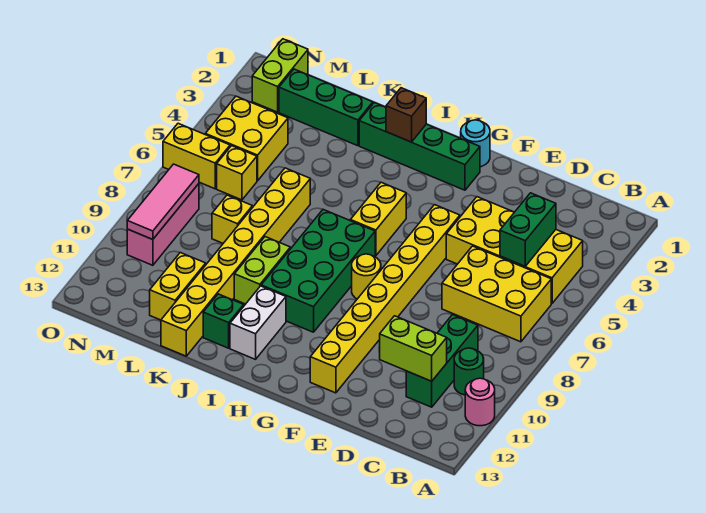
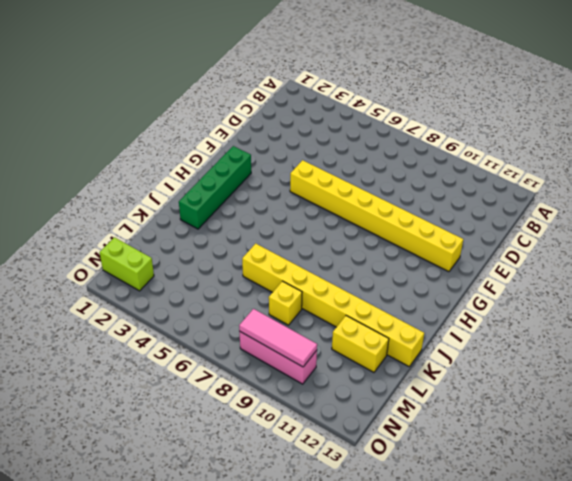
none -> pink round brick A11 level 1
none -> yellow brick B4:E5 level 1
none -> yellow brick B6:D7 level 1

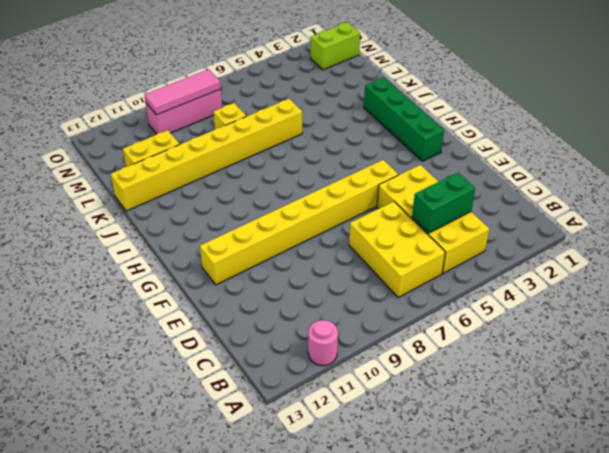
none -> green round brick B10 level 1
none -> green brick C9:C11 level 1
none -> cyan round brick G1 level 1

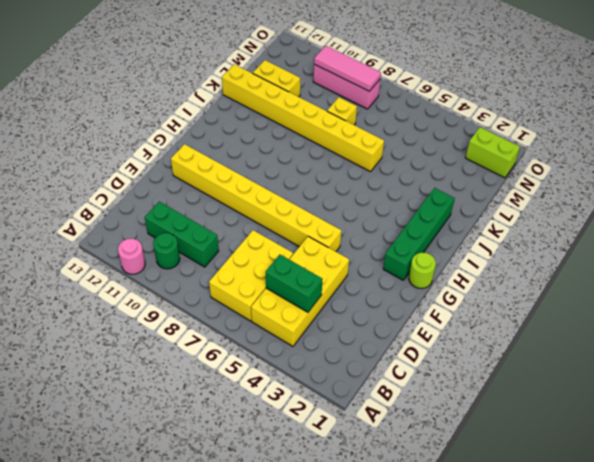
lime round brick G1 level 1 -> cyan round brick G1 level 1
none -> yellow round brick G8 level 1
none -> yellow brick H5:H6 level 1
none -> green brick H7:I10 level 1

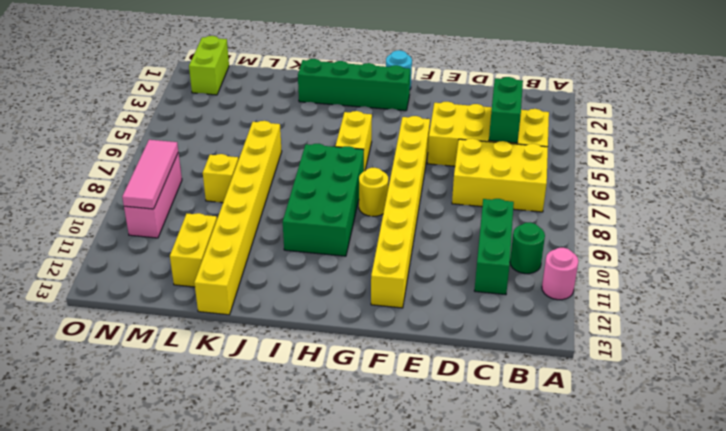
none -> white brick I11:I12 level 1
none -> lime brick J9:J10 level 1
none -> green brick J12 level 1

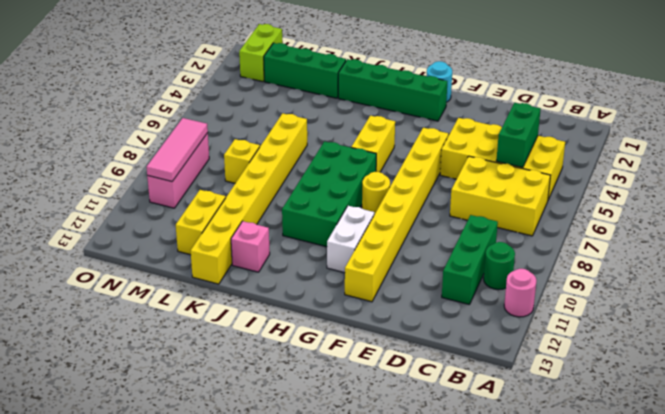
white brick G10:G11 level 1 -> white brick I11:I12 level 1
pink brick J12 level 1 -> green brick J12 level 1
none -> lime brick J9:J10 level 1
none -> yellow brick M4:N5 level 1
none -> yellow brick M6 level 1

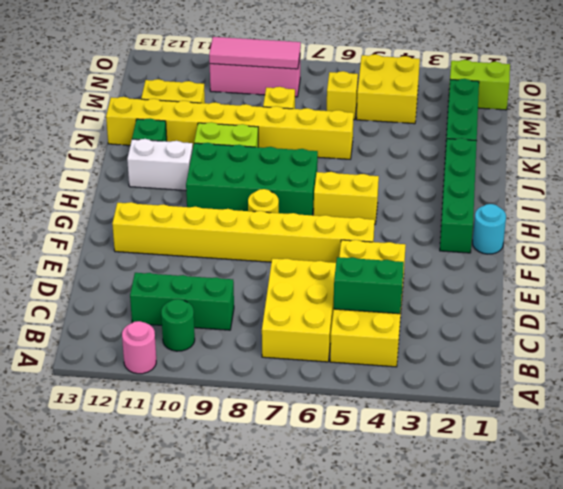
none -> yellow brick N6:O6 level 1
none -> lime brick C11:D11 level 2
none -> brown brick I2 level 2

